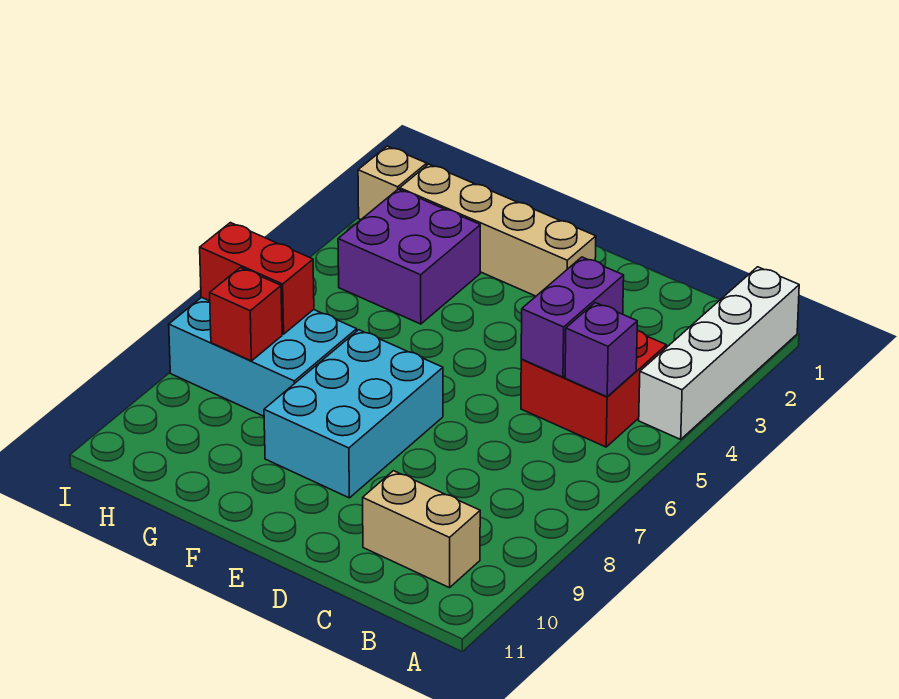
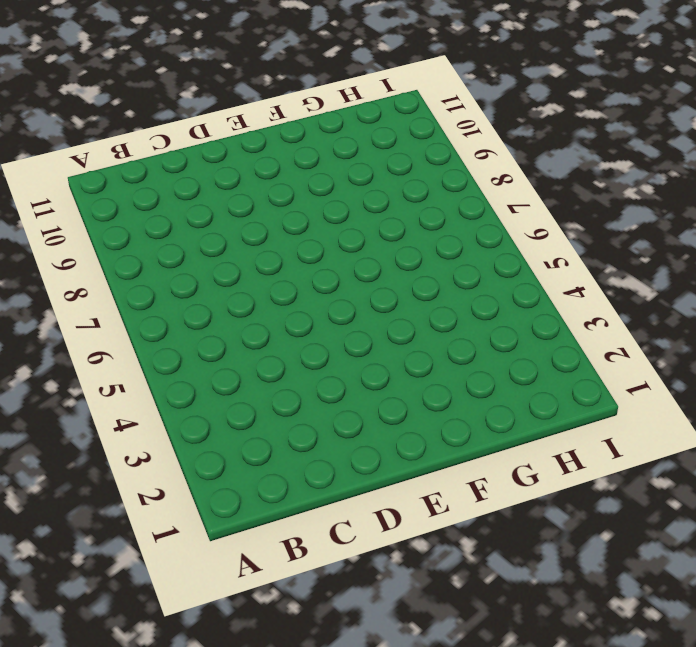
none -> white brick A1:A4 level 1
none -> red brick B4:C5 level 1
none -> tan brick B10:C10 level 1

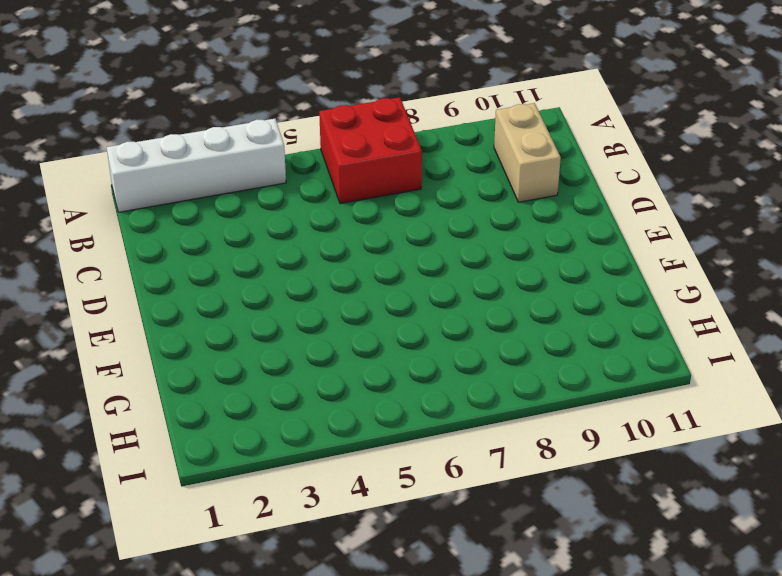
red brick A6:B7 level 1 -> red brick B4:C5 level 1
none -> tan brick E2:H2 level 1
none -> cyan brick E7:F9 level 1
none -> purple brick G3:H4 level 1

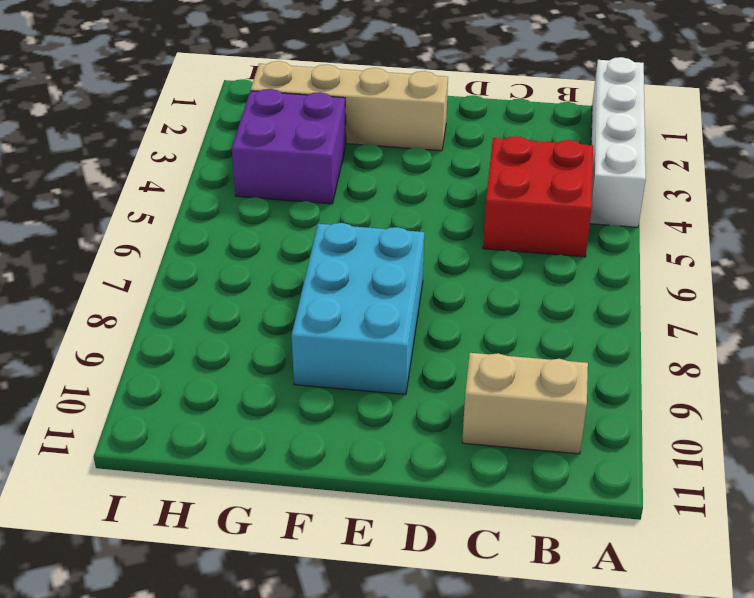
none -> cyan brick G7:I8 level 1
none -> tan brick I2 level 1
none -> purple brick B5 level 2

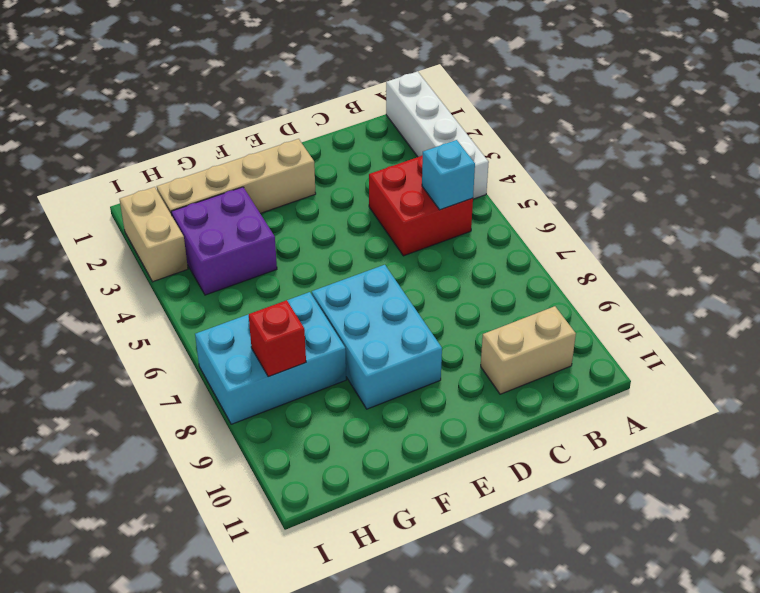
cyan brick B5 level 2 -> purple brick B5 level 2
tan brick I2:I3 level 1 -> tan brick I2 level 1
none -> purple brick C4:C5 level 2
none -> red brick H7:I7 level 2

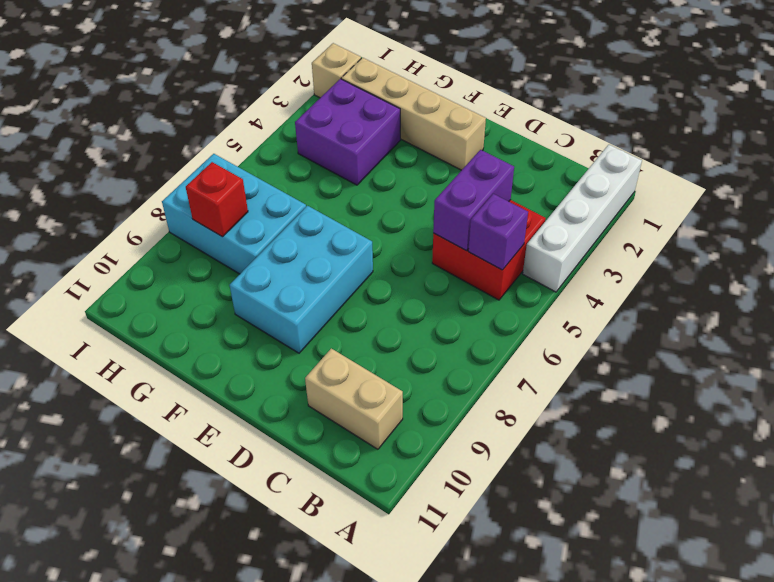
none -> red brick H7:I7 level 2

